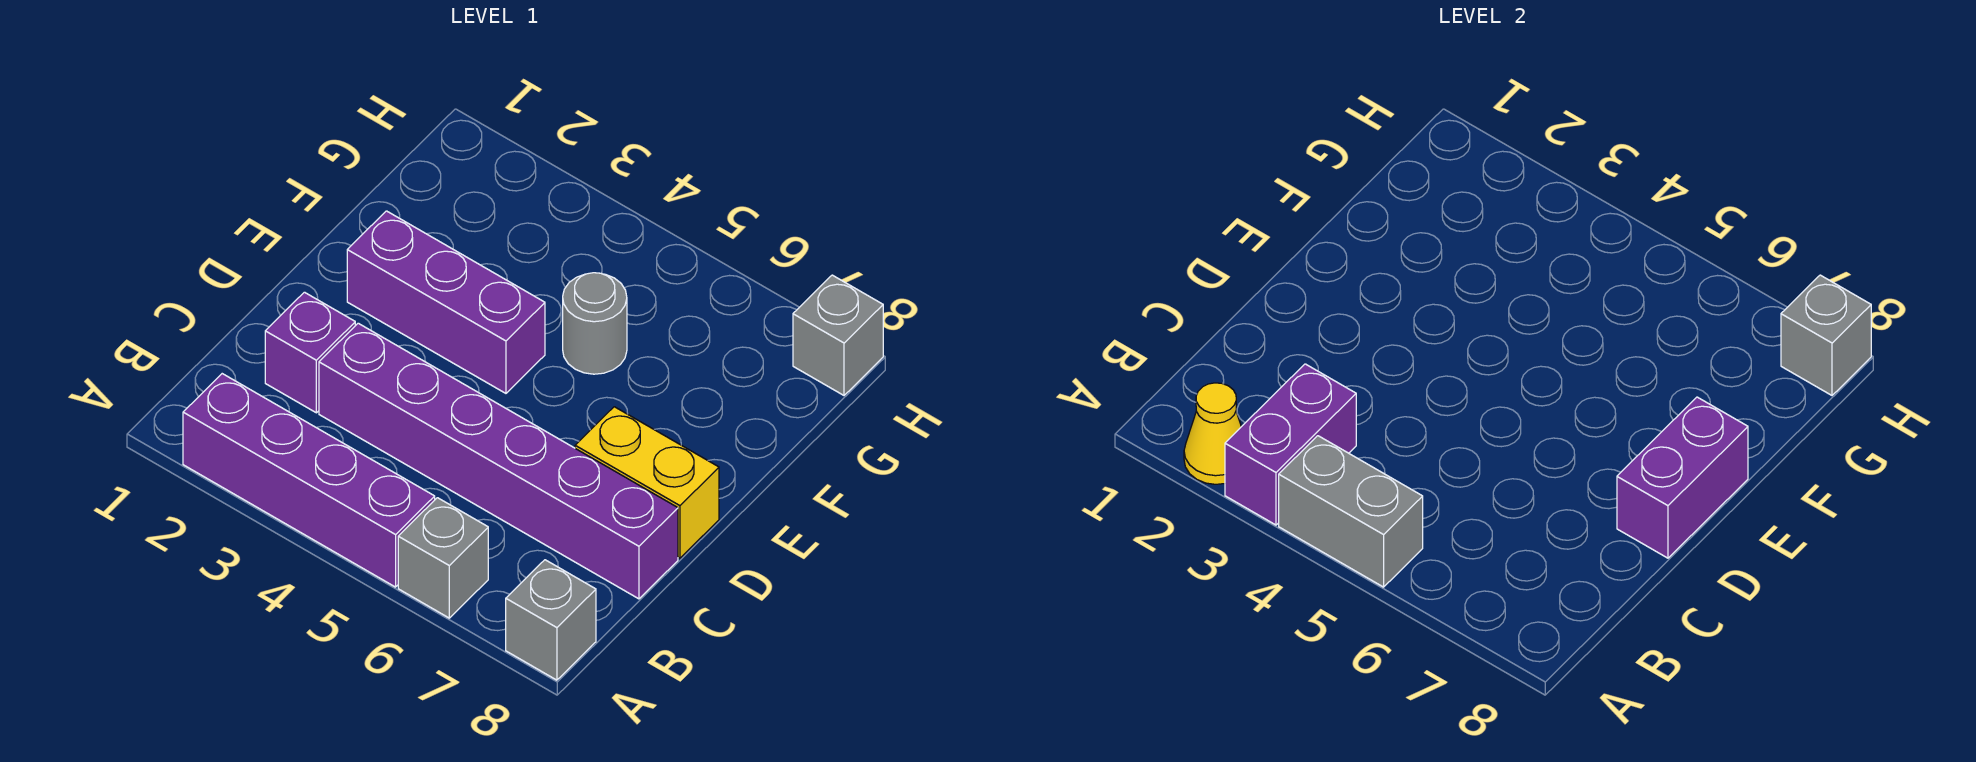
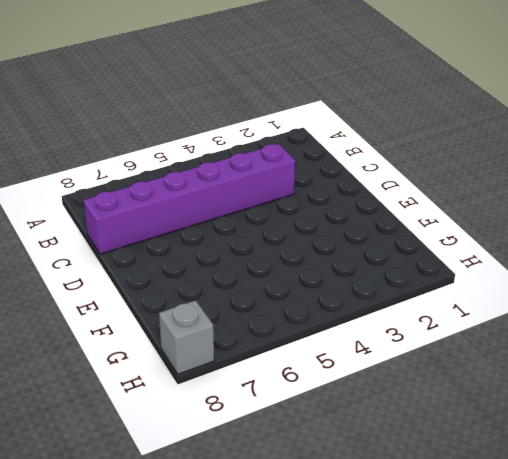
none -> purple brick A2:A5 level 1
none -> grey brick A6 level 1
none -> grey brick A8 level 1

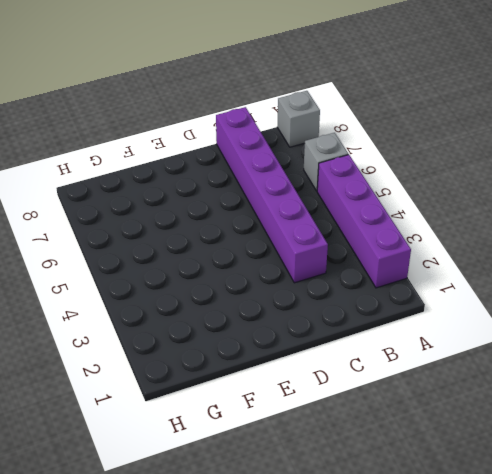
none -> purple brick C2 level 1
none -> yellow brick D7:D8 level 1
none -> purple brick E2:E4 level 1

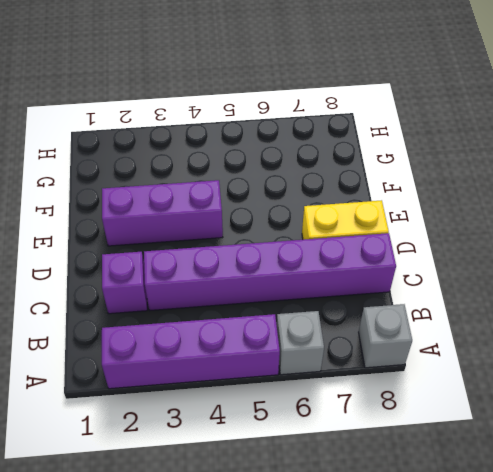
none -> grey round brick F5 level 1
none -> grey brick H8 level 1
none -> yellow cone A2 level 2

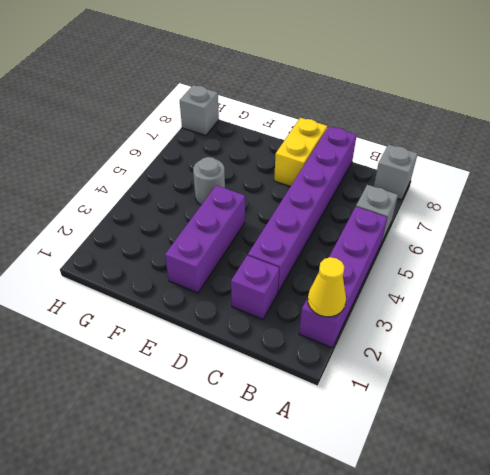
none -> purple brick A3:B3 level 2
none -> grey brick A4:A5 level 2
none -> purple brick D8:E8 level 2

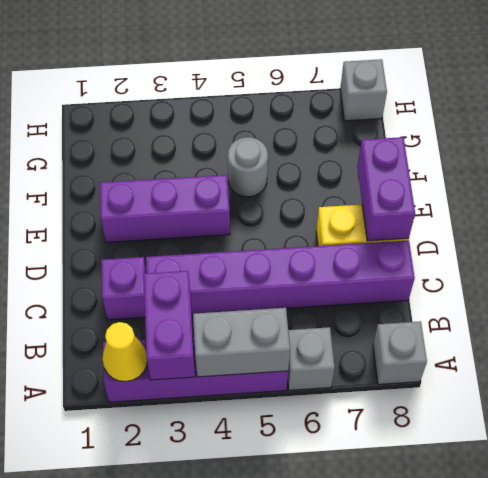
none -> grey brick H8 level 2

